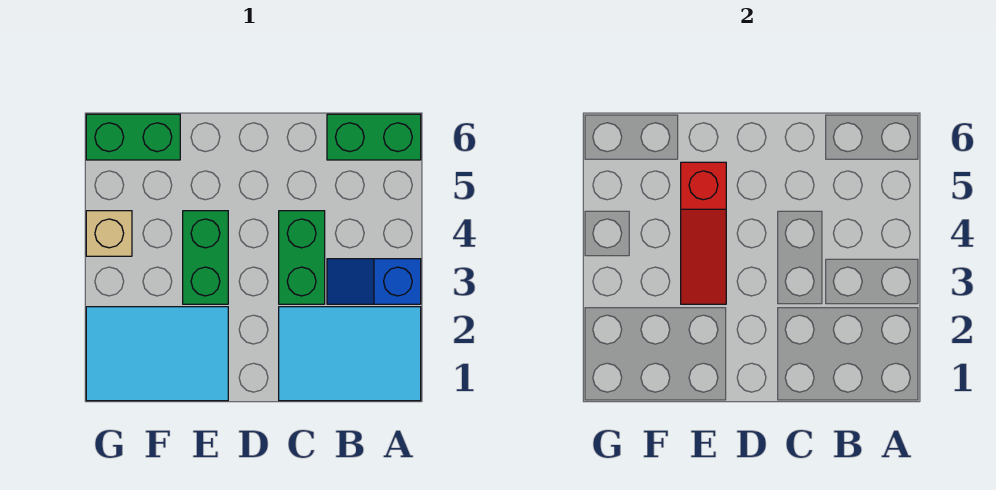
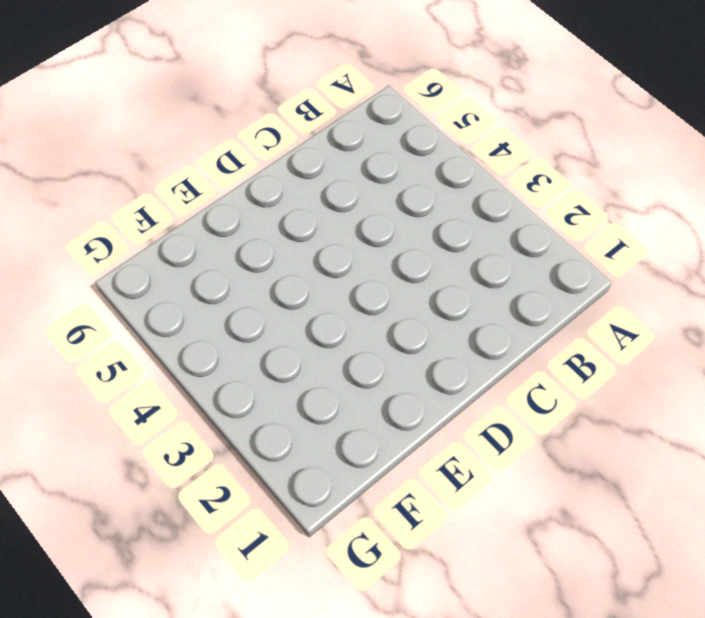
none -> cyan tile A1:C2 level 1
none -> blue slope A3:B3 level 1 top A

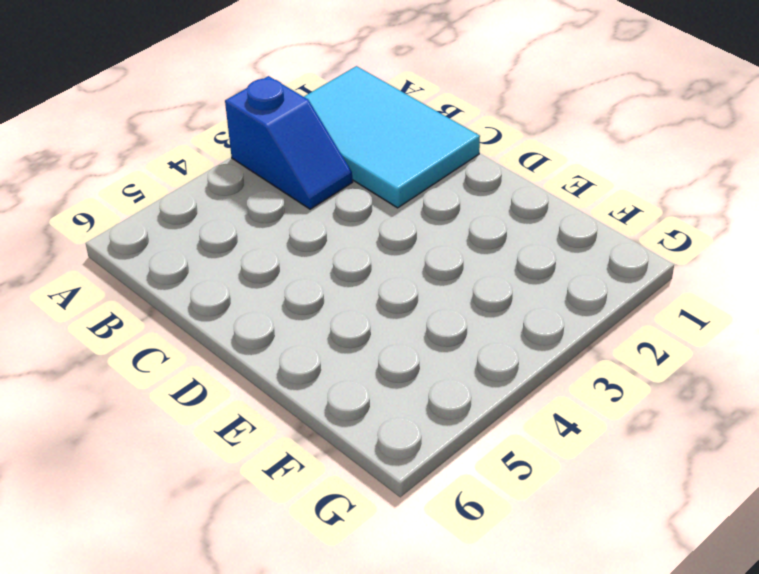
none -> green brick A6:B6 level 1
none -> green brick C3:C4 level 1

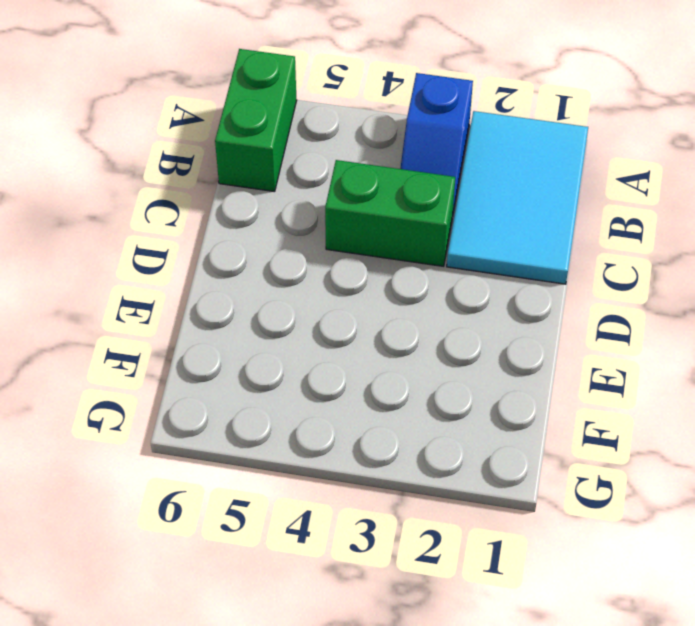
none -> cyan tile E1:G2 level 1
none -> green brick E3:E4 level 1

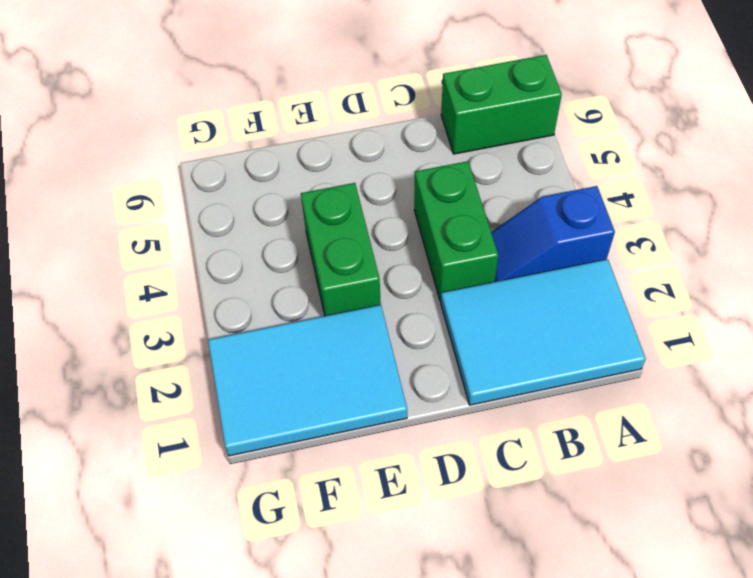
none -> green brick F6:G6 level 1
none -> tan brick G4 level 1

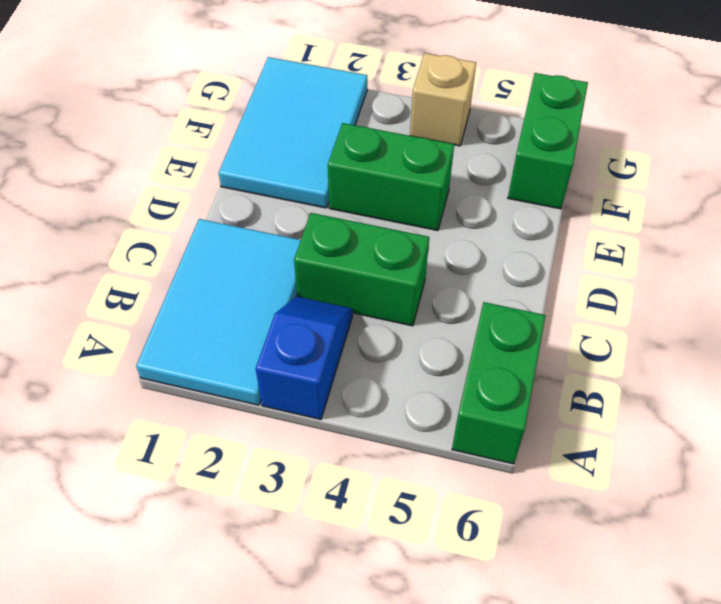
none -> red slope E3:E5 level 2 top 5

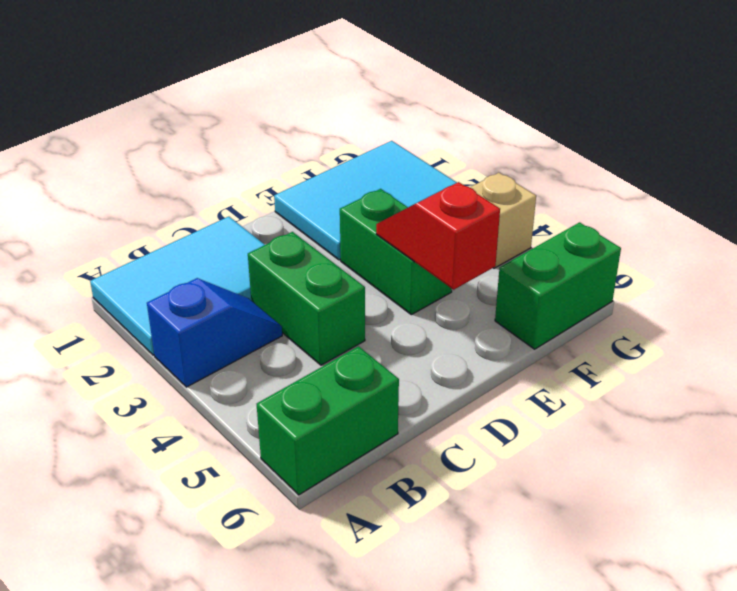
red slope E4:E5 level 2 top 5 -> red slope E3:E5 level 2 top 5

